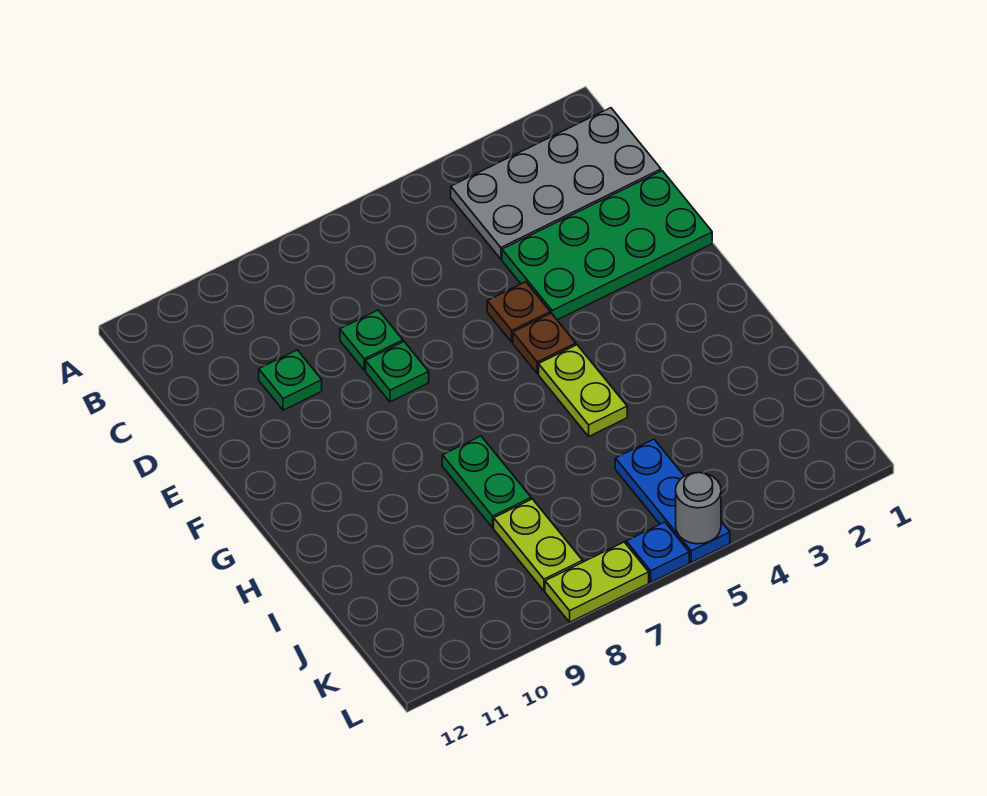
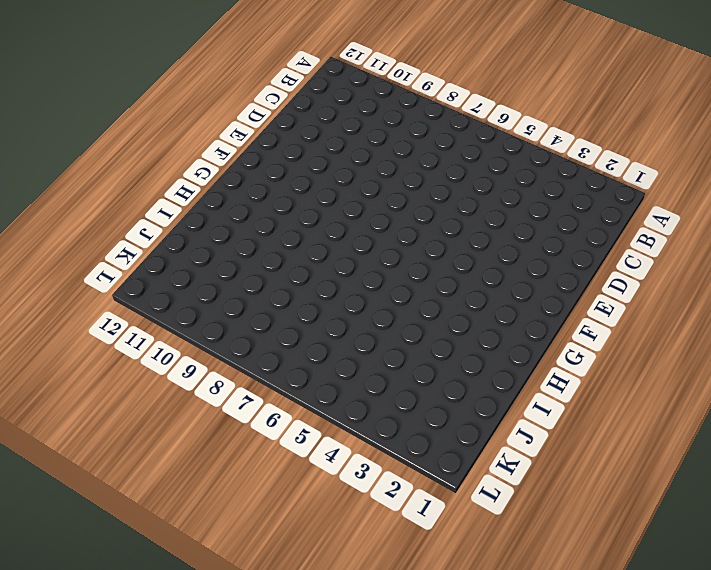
none -> grey plate B1:C4 level 1
none -> green plate D1:E4 level 1
none -> green plate D8 level 1

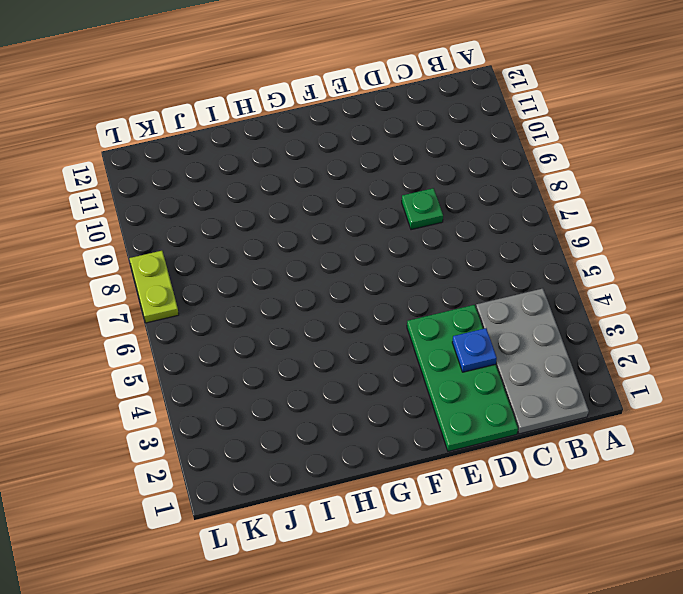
blue plate D3 level 2 -> blue plate L6 level 1
none -> green plate D10 level 1
none -> brown plate E5 level 1
none -> green plate E8 level 1

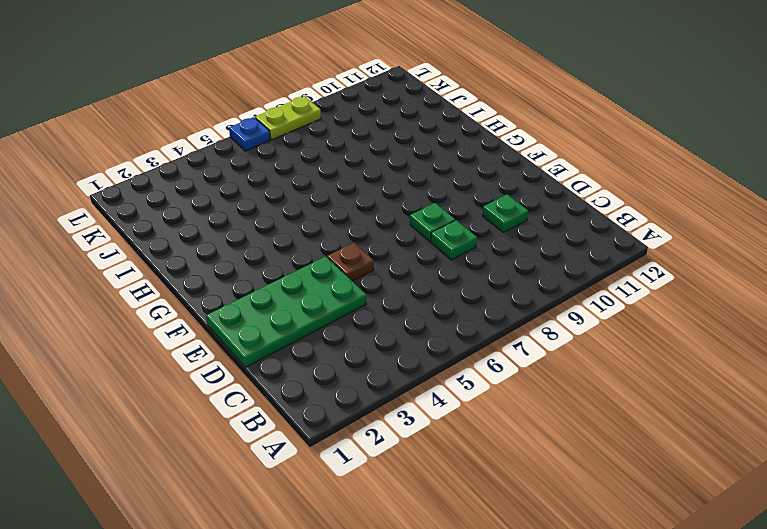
none -> grey plate B1:C4 level 1
none -> brown plate F5 level 1
none -> lime plate G5:H5 level 1

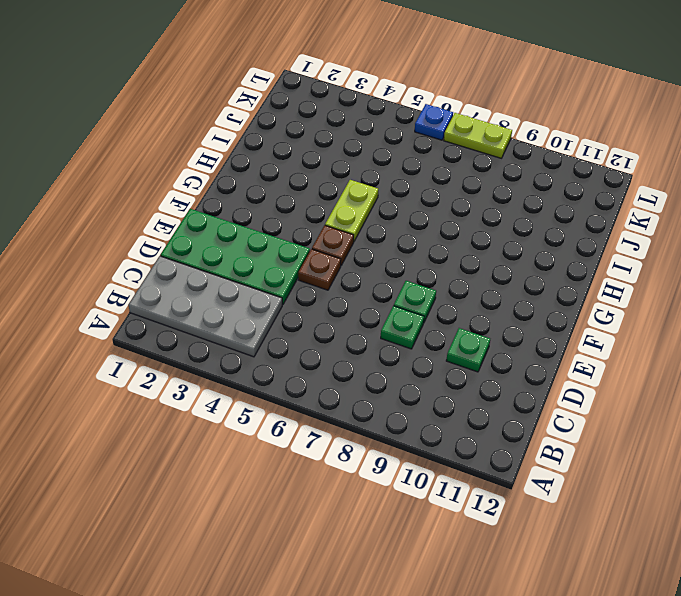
none -> green plate H8:I8 level 1
none -> blue plate J5:L5 level 1
none -> lime plate J8:K8 level 1

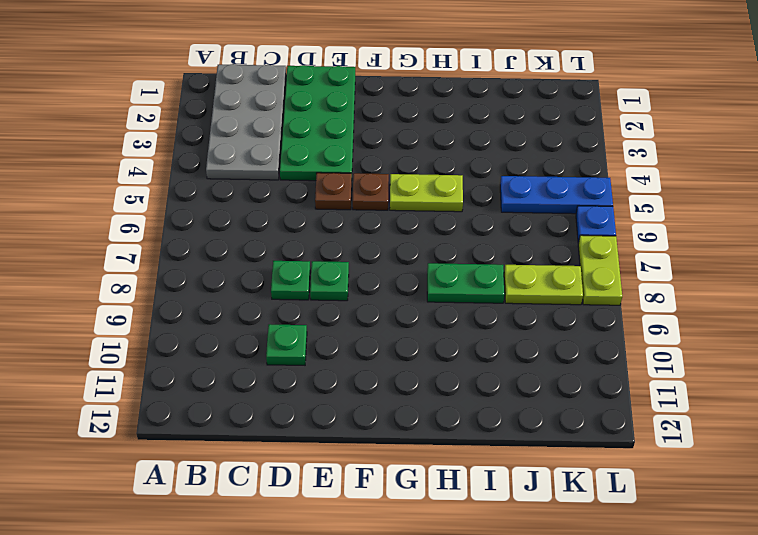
none -> grey round brick L5 level 2

